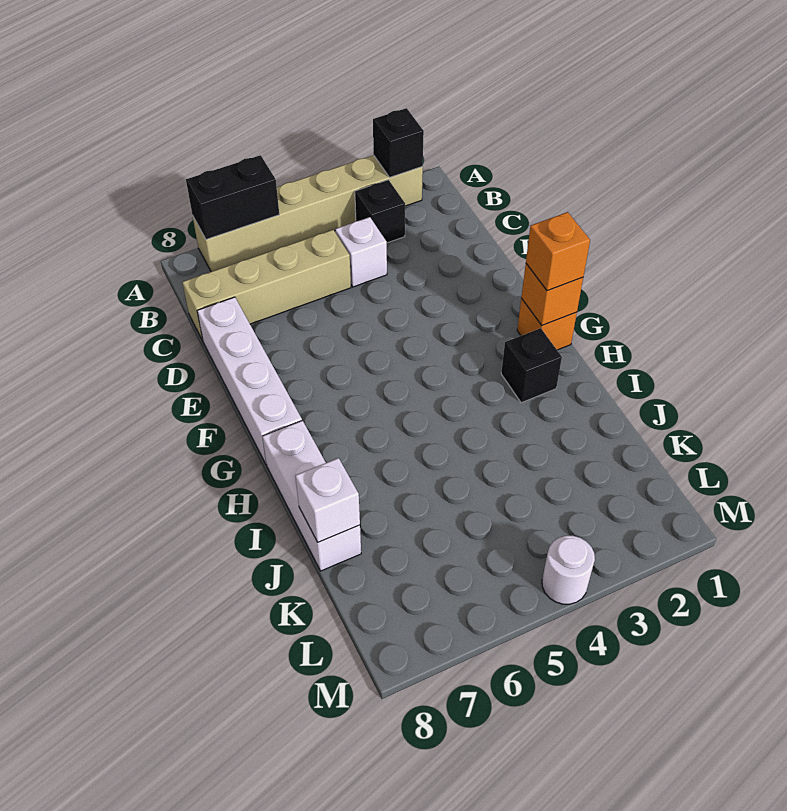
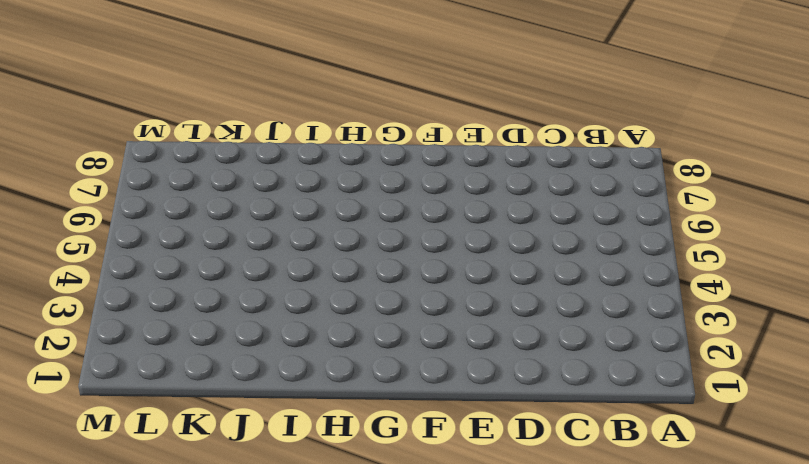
none -> tan brick A2:A7 level 1
none -> black brick B3 level 1
none -> white brick C4 level 1

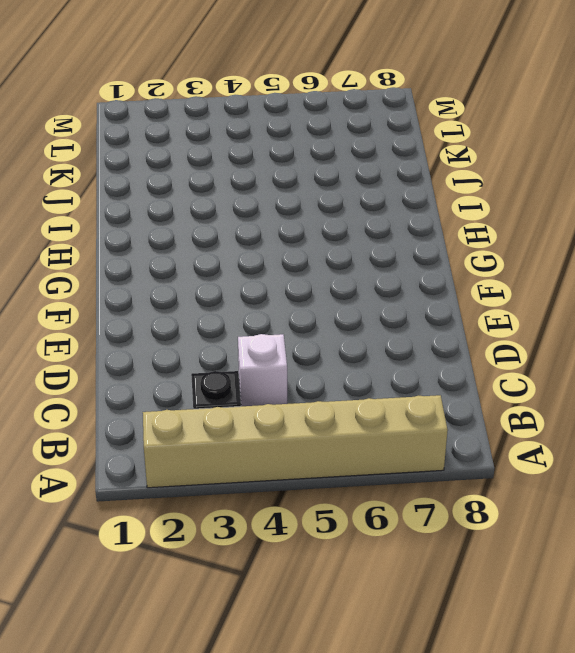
none -> tan brick C5:C8 level 1
none -> white brick D8:G8 level 1
none -> orange brick G1 level 1

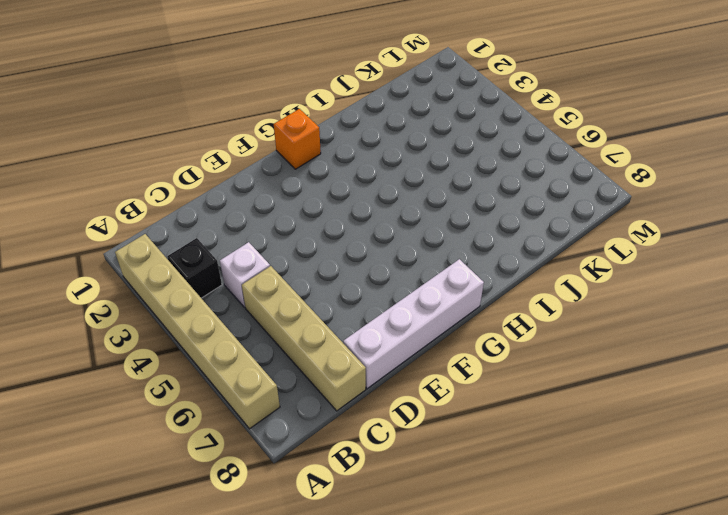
none -> black brick H2 level 1
none -> white brick H8:J8 level 1
none -> white round brick M4 level 1

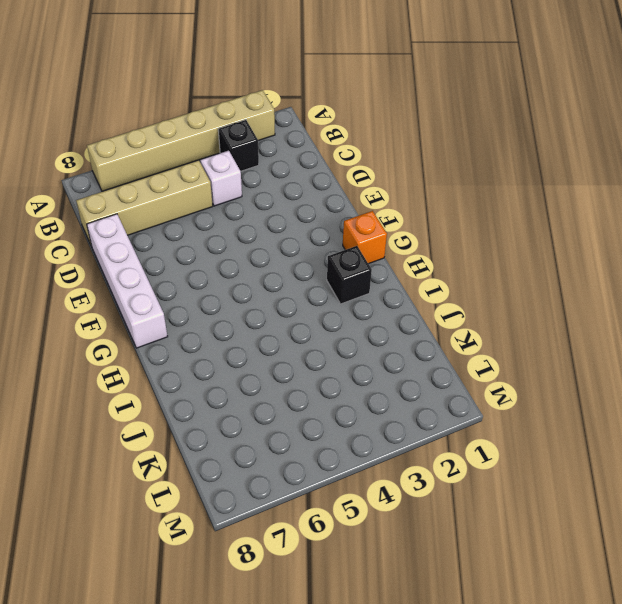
none -> white brick H8:J8 level 1
none -> white round brick M4 level 1
none -> black brick A2 level 2

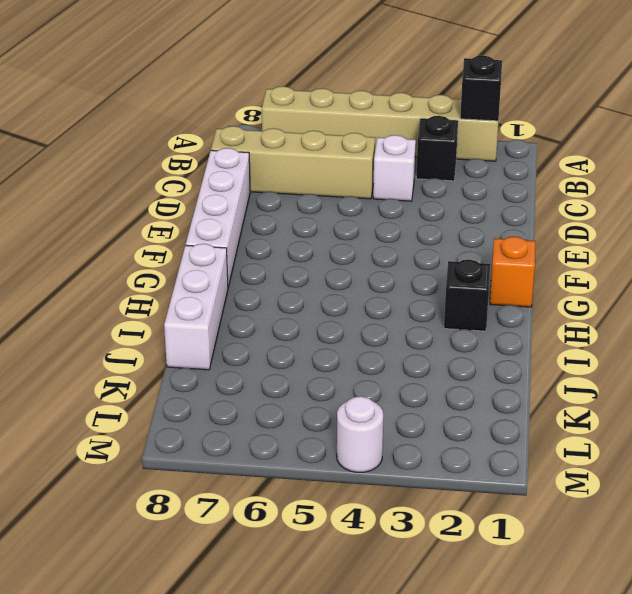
none -> black brick A6:A7 level 2
none -> orange brick G1 level 2
none -> white brick J8 level 2

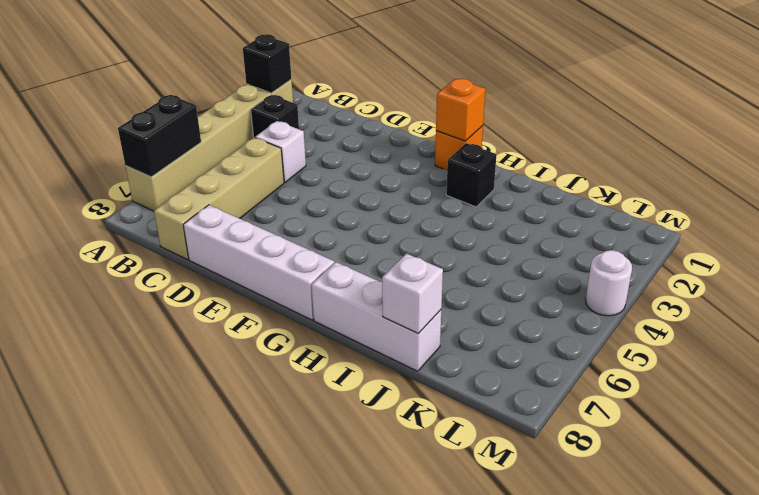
none -> orange brick G1 level 3

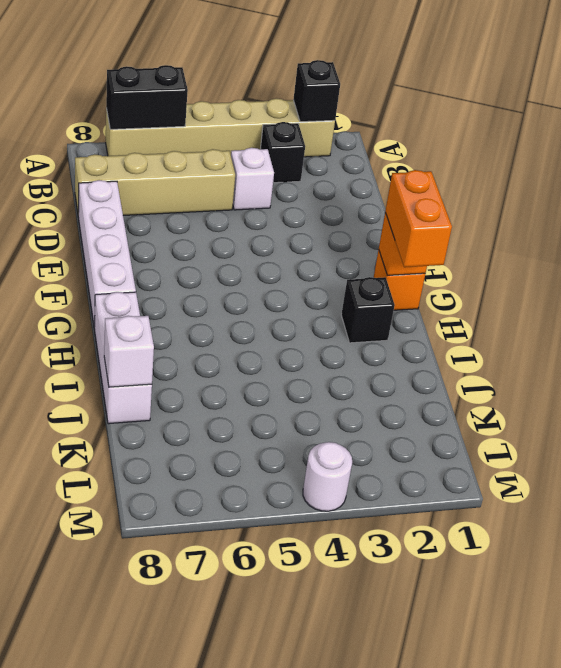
orange brick G1:H1 level 3 -> orange brick G1 level 3

